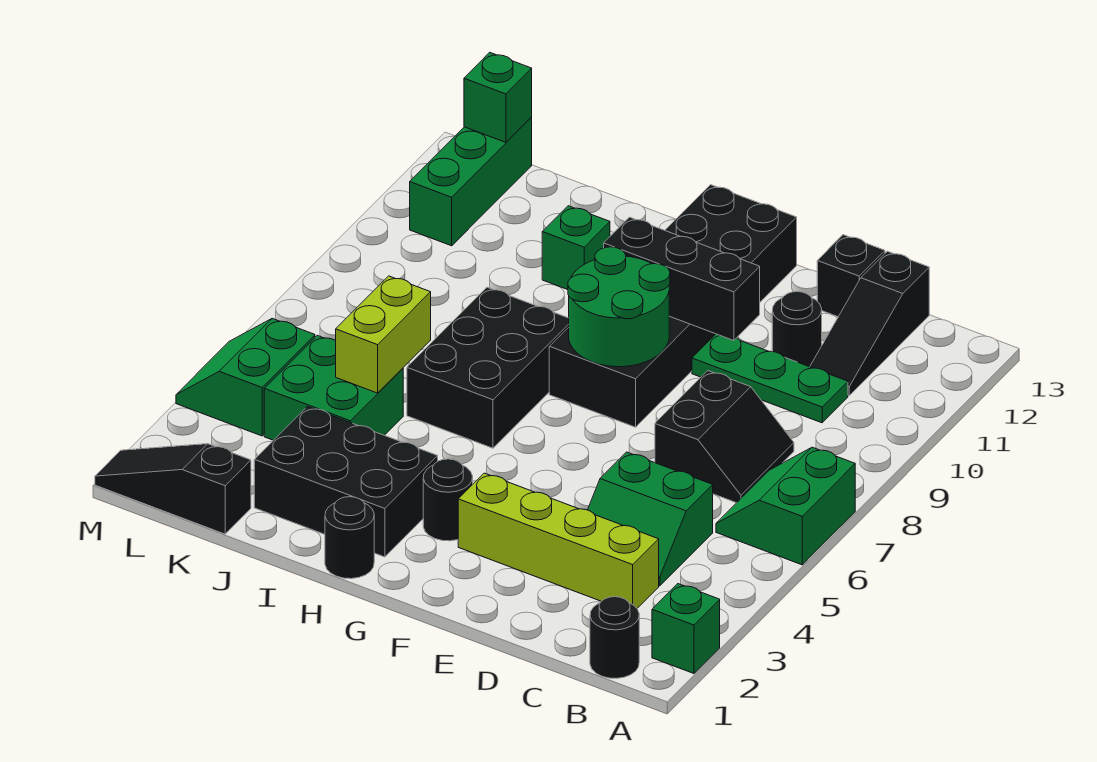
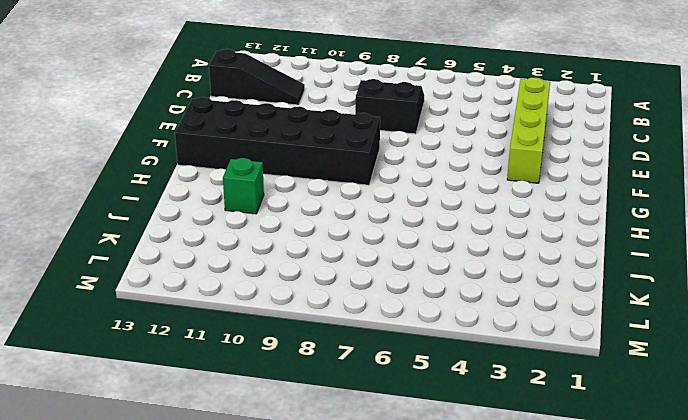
none -> green brick A2 level 1
none -> green slope A6:B7 level 1 top A
none -> black round brick B1 level 1

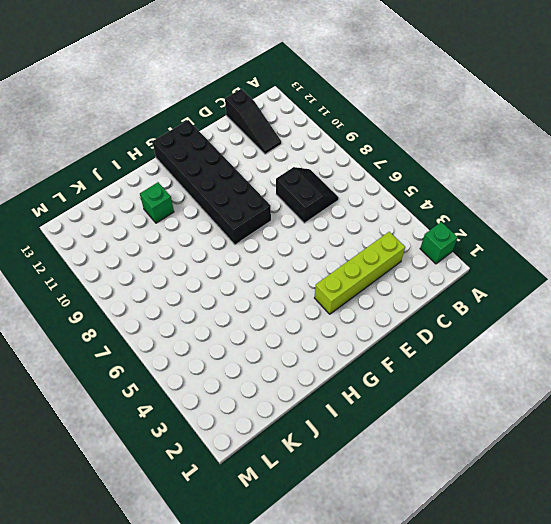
none -> green slope A6:B7 level 1 top A
none -> black round brick B1 level 1
none -> green slope C4:D5 level 1 top 5

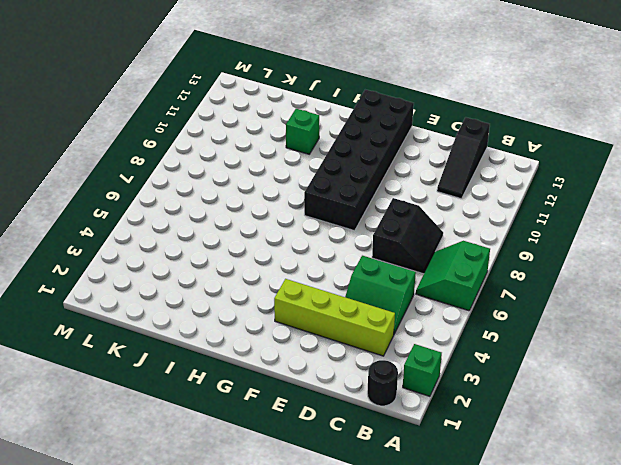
none -> green plate C10:E10 level 1
none -> black round brick D11 level 1
none -> black brick D13 level 1

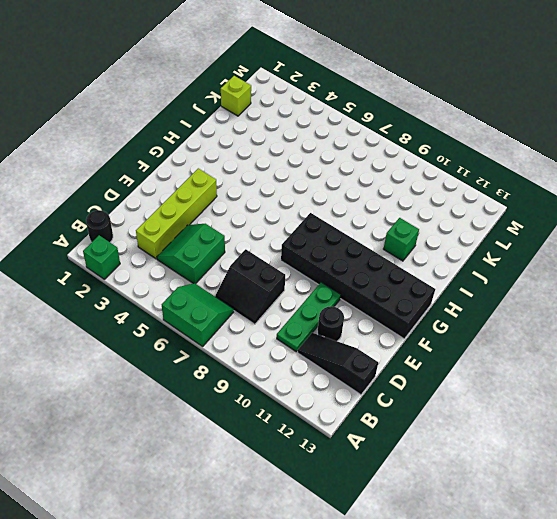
lime brick K1 level 1 -> black slope K1:M1 level 1 top K
none -> black brick D13 level 1
none -> black round brick G3 level 1
none -> black round brick H1 level 1

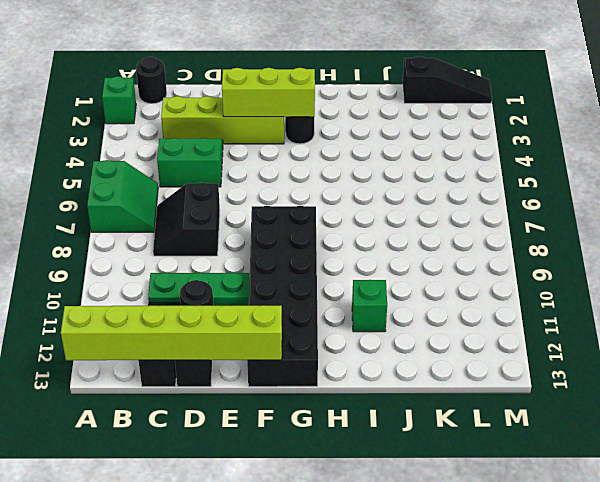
lime brick A13:F13 level 2 -> none
lime brick E3:G3 level 2 -> none
none -> black round brick H1 level 1
none -> black brick H2:J3 level 1
none -> black brick H6:I8 level 1

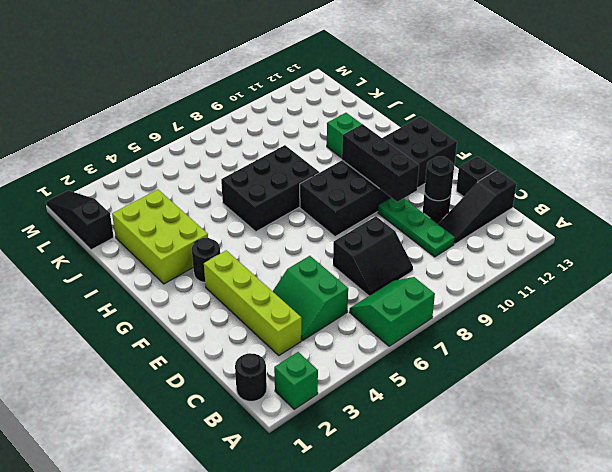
black round brick D11 level 2 -> black round brick H1 level 1
lime brick H2:J3 level 1 -> black brick H2:J3 level 1
none -> green brick J4:K5 level 1
none -> green slope L4:M5 level 1 top L
none -> green brick L11:L13 level 1

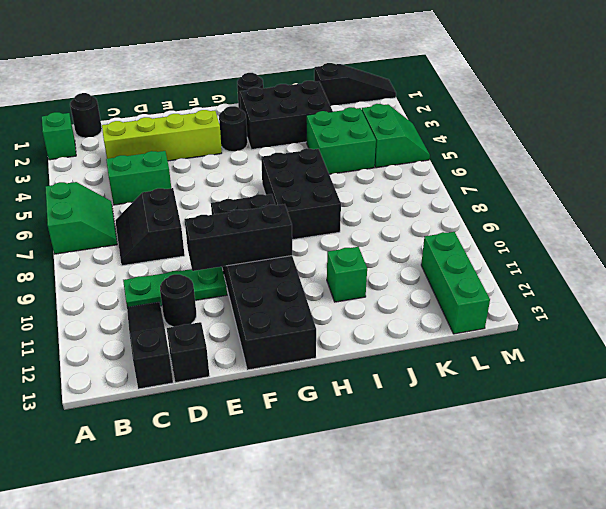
none -> green round brick F8:G9 level 2
none -> lime brick J5:J6 level 2
none -> green brick L13 level 2

